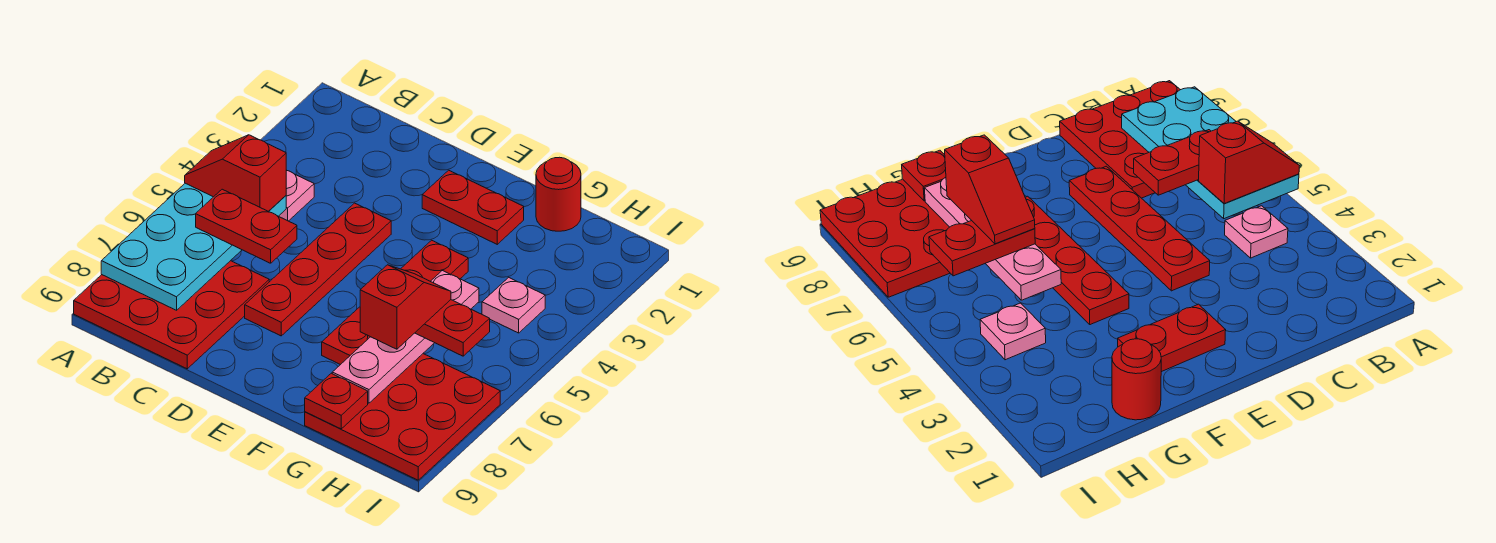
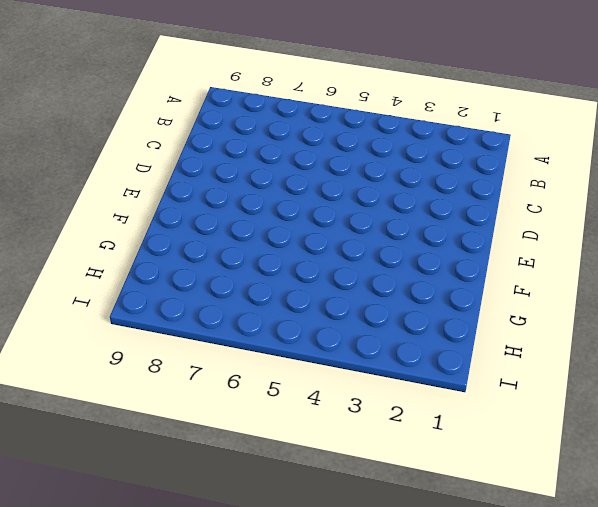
none -> red plate A7:C9 level 1
none -> pink plate B4 level 1
none -> red plate D4:D7 level 1

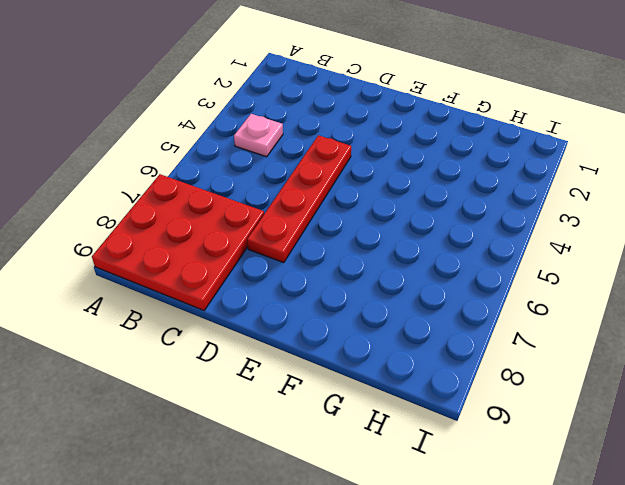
none -> red plate E2:F2 level 1
none -> red plate F4:F7 level 1
none -> red round brick G1 level 1

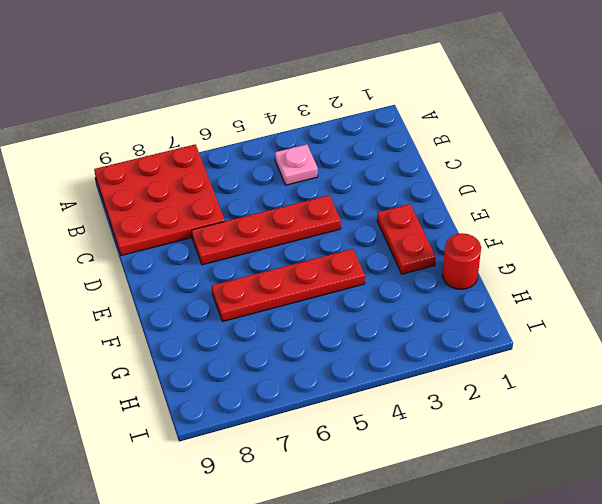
none -> red plate G7:I9 level 1
none -> pink plate H4 level 1
none -> cyan plate A5:B8 level 2

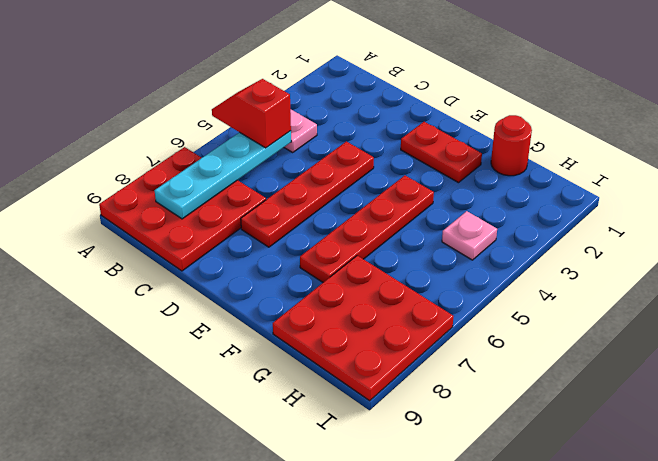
cyan plate B5:B8 level 2 -> cyan plate A5:B8 level 2
none -> pink plate G5:G8 level 2
none -> red plate G9 level 2
none -> red plate B6:C6 level 3

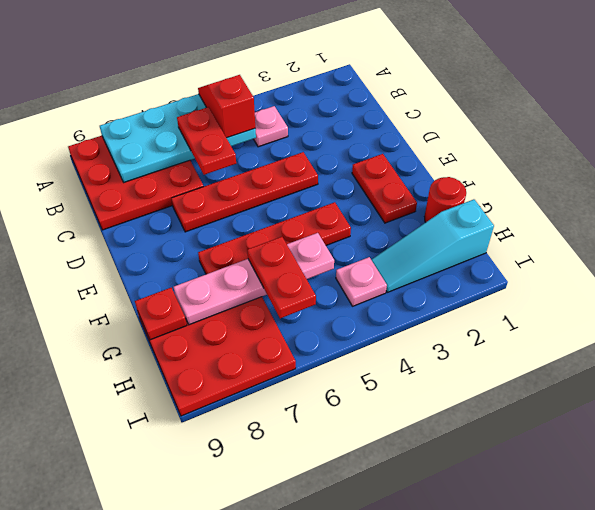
cyan slope H1:H3 level 1 top 1 -> none
none -> red slope G6:G7 level 4 top 7

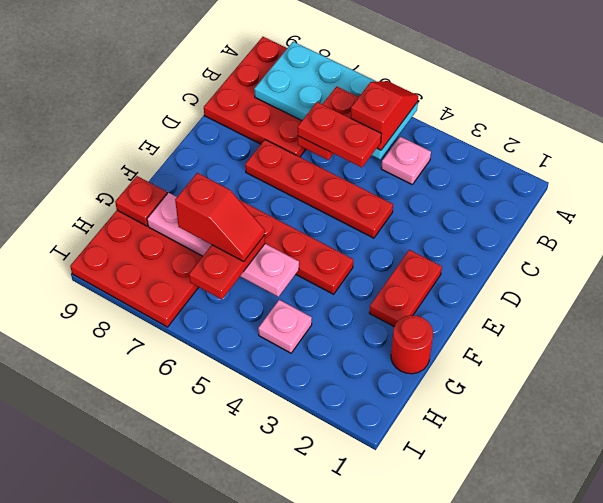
red plate C5:C6 level 4 -> none

